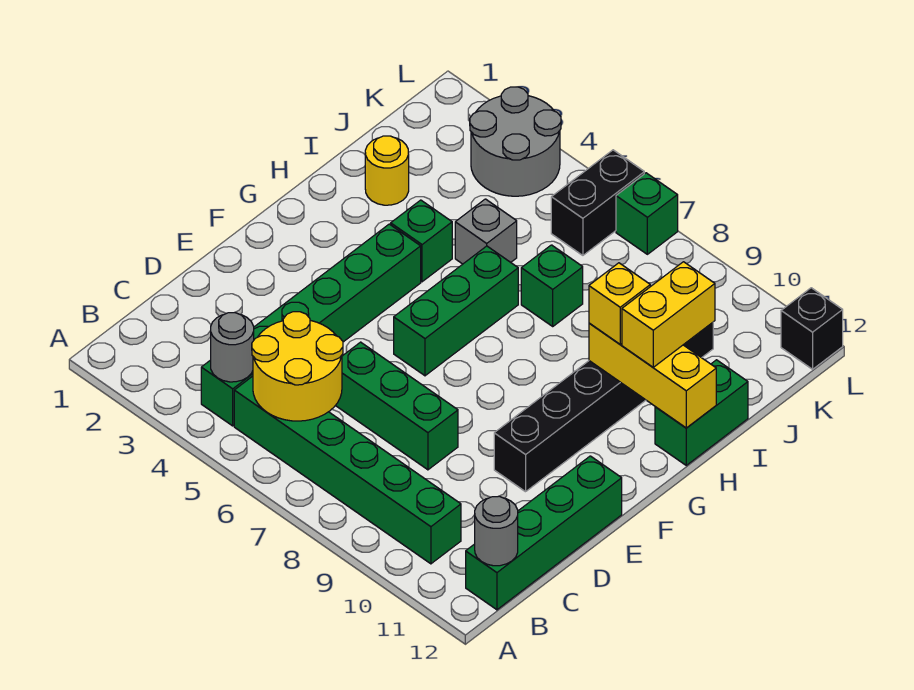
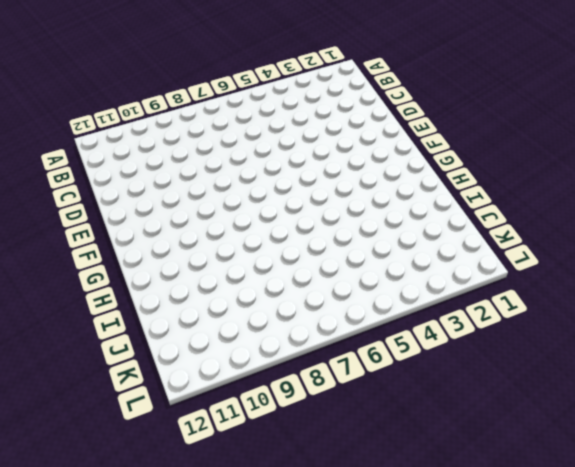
none -> green brick B4:G4 level 1
none -> green brick B5:B10 level 1
none -> green brick B12:E12 level 1

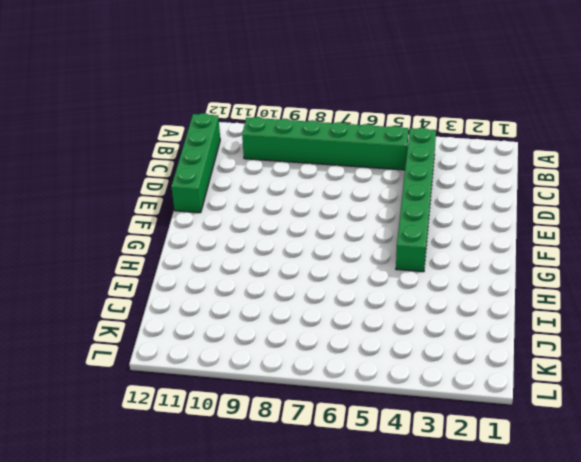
none -> green brick D6:D8 level 1
none -> black brick E10:J10 level 1
none -> green brick F6:H6 level 1

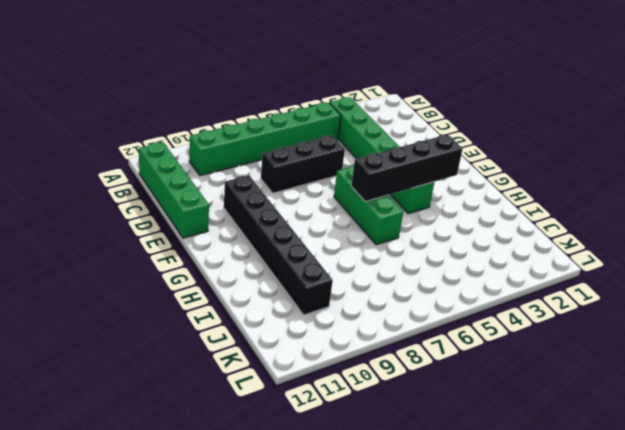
black brick D6:D8 level 1 -> green brick D6:D8 level 1
black brick G3:G6 level 2 -> none
none -> green brick H4 level 1
none -> green brick H12:I12 level 1
none -> yellow round brick I2 level 1

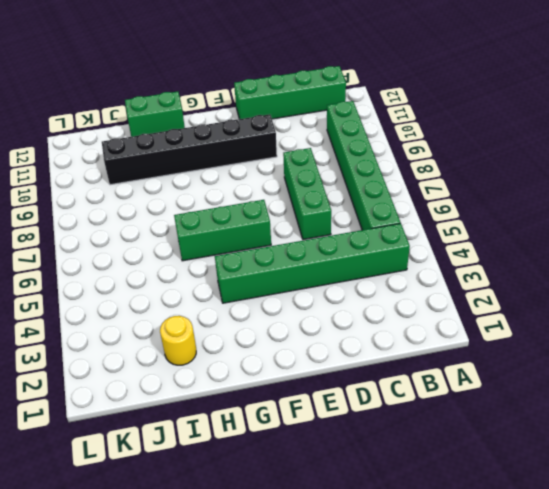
none -> green brick H4 level 1
none -> grey brick I5 level 1
none -> green brick I7 level 1

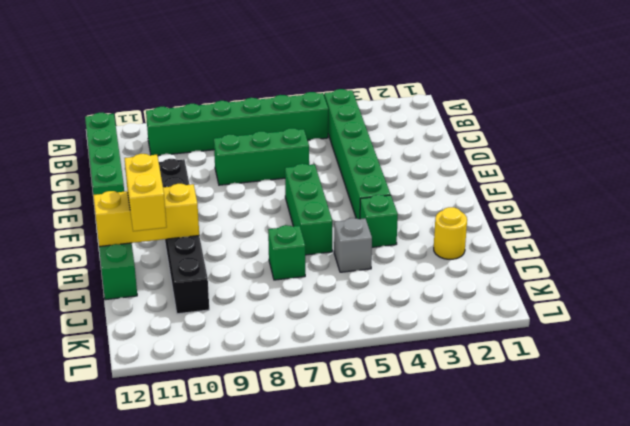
none -> grey round brick K3:L4 level 1
none -> black brick K6:L6 level 1
none -> green brick L7 level 1

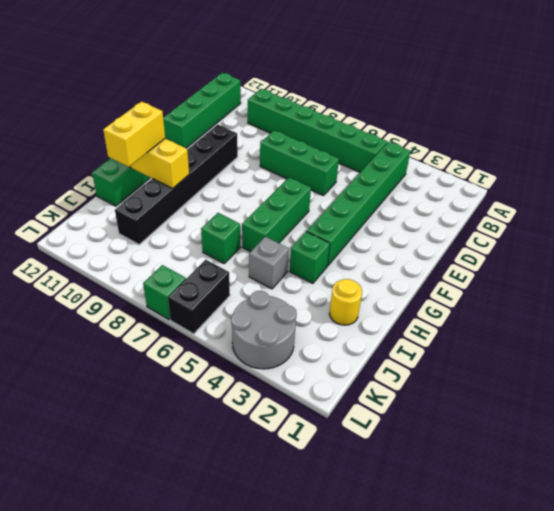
none -> black brick L12 level 1
none -> grey round brick B4 level 2
none -> yellow round brick B5:C6 level 2

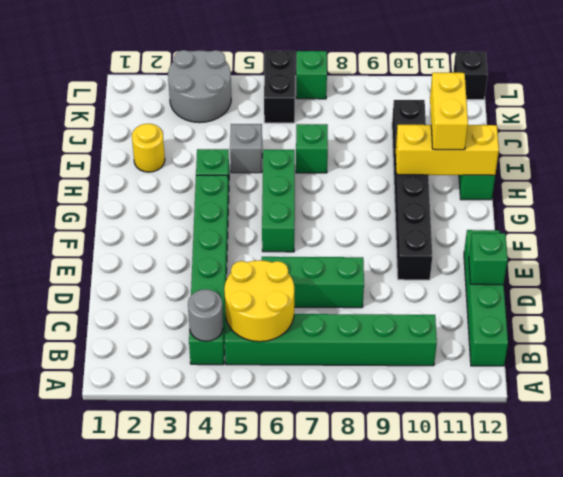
green brick D12 level 2 -> none
none -> grey round brick B12 level 2
none -> yellow brick H10 level 3

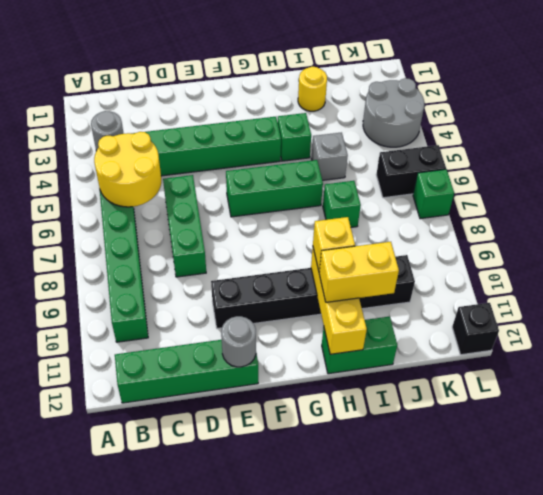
grey round brick E12 level 2 -> grey round brick B12 level 2

